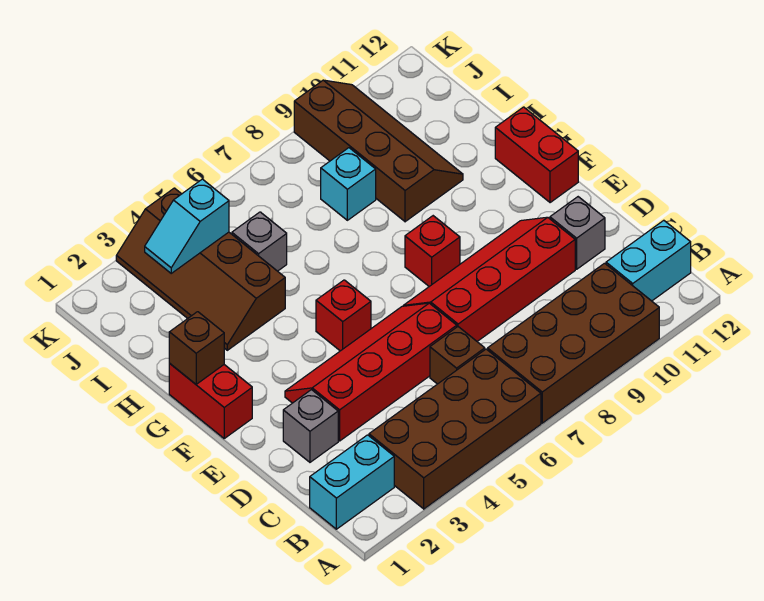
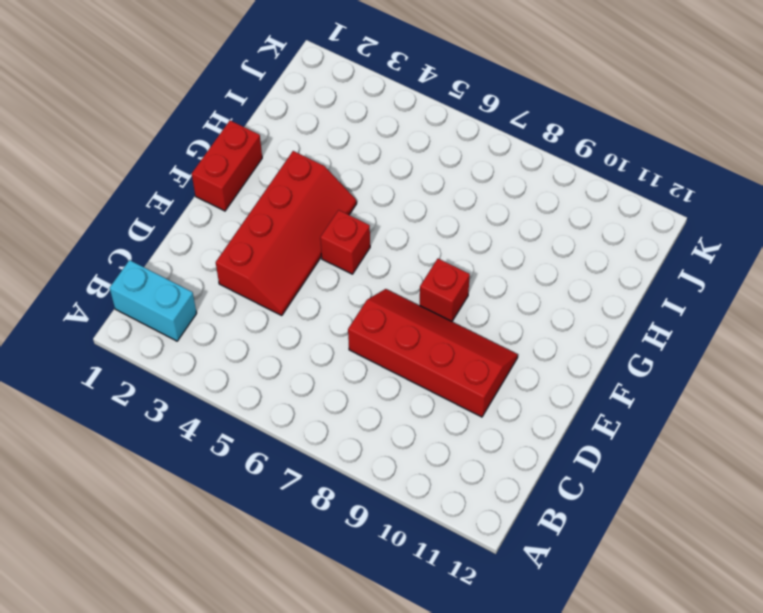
red slope D3:G4 level 1 top 3 -> red slope D3:E6 level 1 top D
none -> brown brick A3:B6 level 1
none -> brown brick A7:B10 level 1
none -> cyan brick B11:B12 level 1

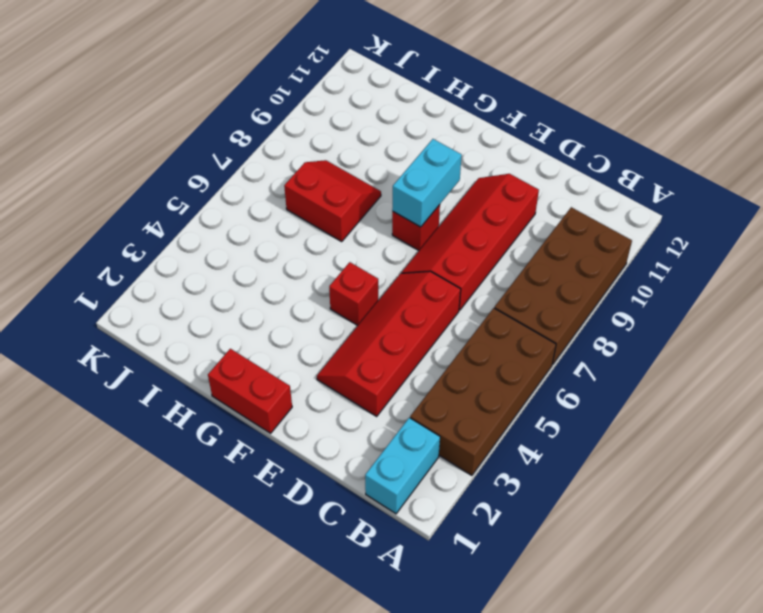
cyan brick F8:F9 level 2 -> cyan brick B11:B12 level 1
red slope H7:I8 level 1 top 7 -> cyan brick I8 level 1
none -> brown brick C6 level 1
none -> grey brick D2 level 1
none -> grey brick D11 level 1

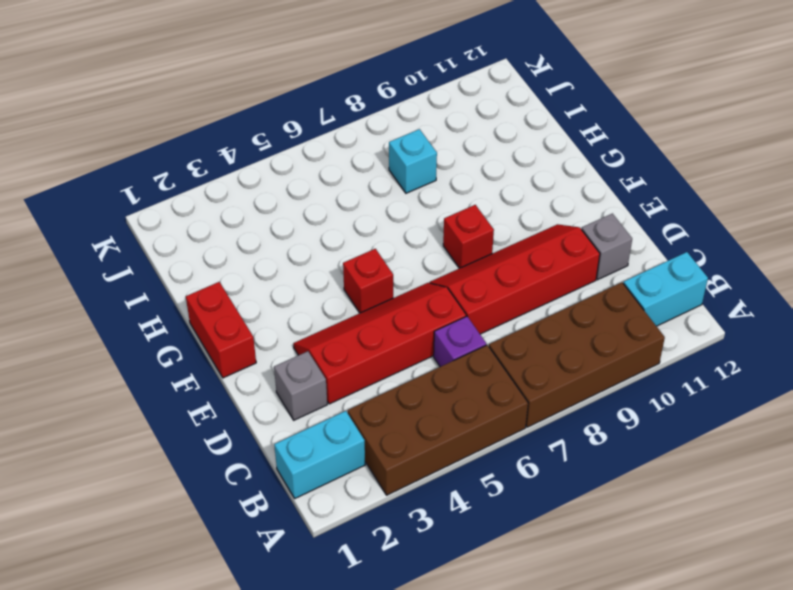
purple brick C6 level 1 -> brown brick C6 level 1
none -> red brick F12:G12 level 1
none -> brown slope H3:K4 level 1 top 4
none -> brown slope H9:K10 level 1 top 9

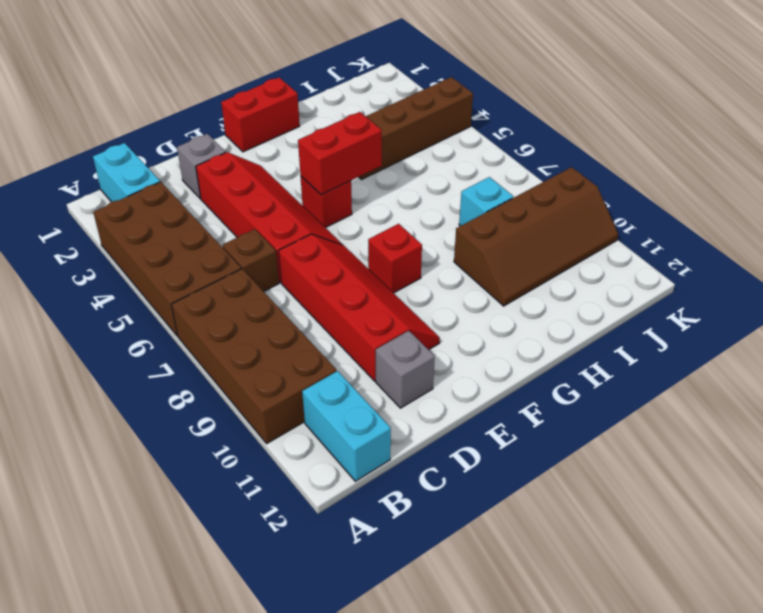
red brick F5:G5 level 2 -> red brick F12:G12 level 1
none -> grey brick I5 level 1
none -> brown brick G1 level 2
none -> cyan slope J3:J4 level 2 top 4

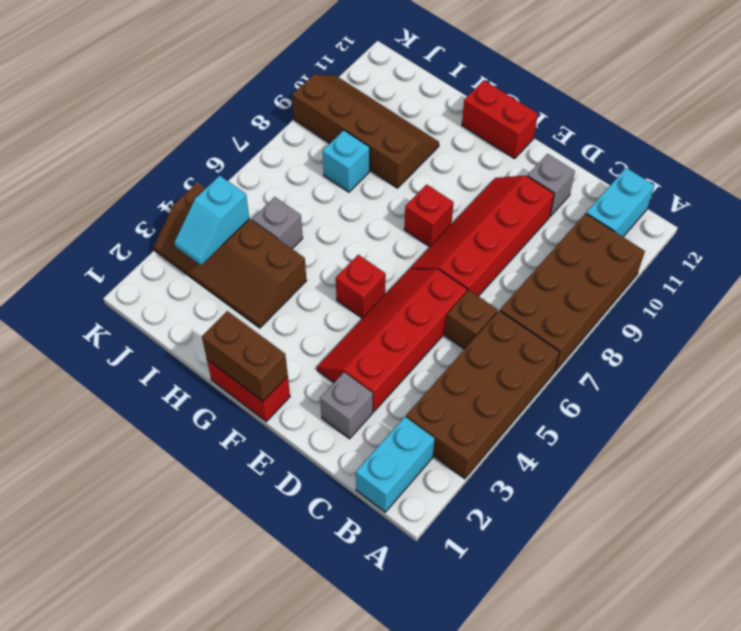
brown brick F1:G1 level 2 -> brown brick G1 level 2

